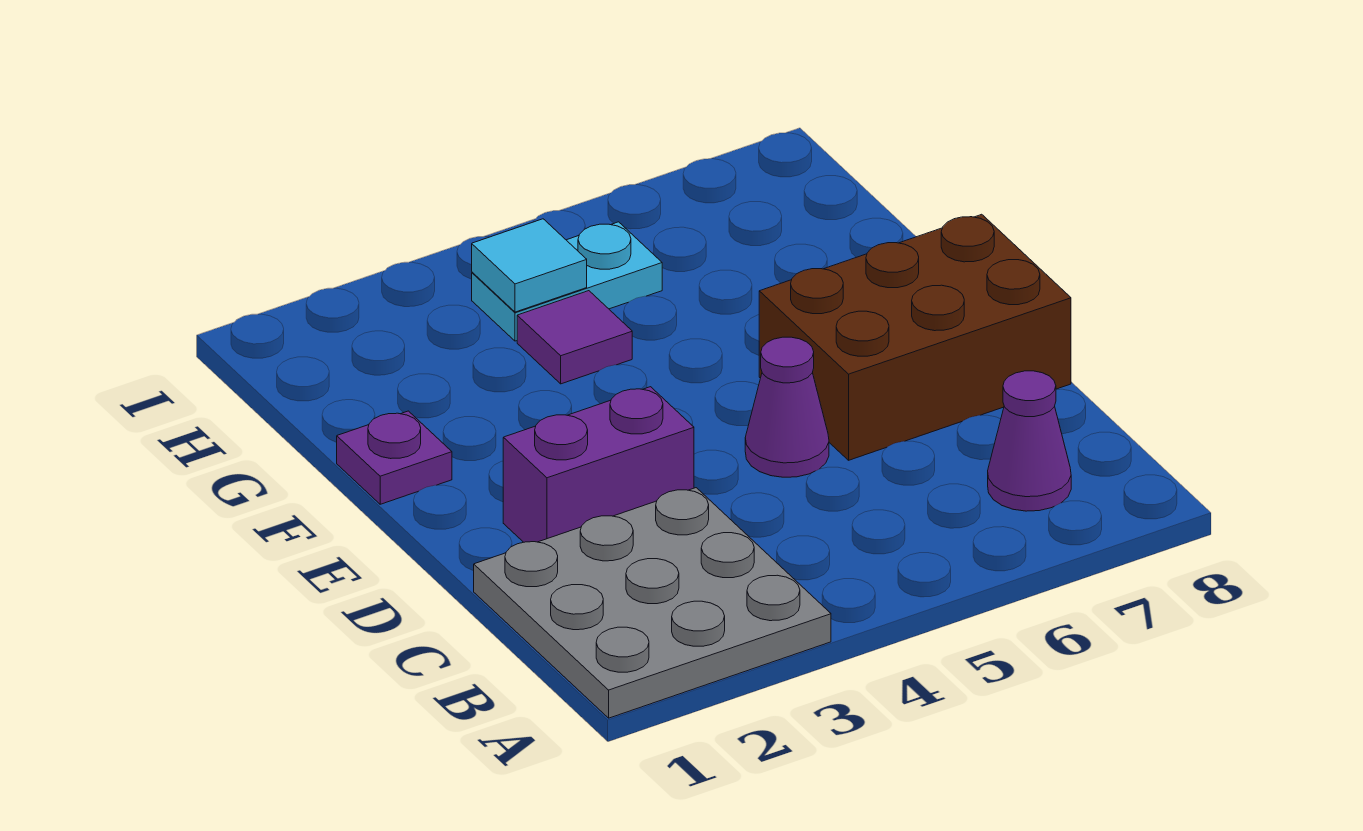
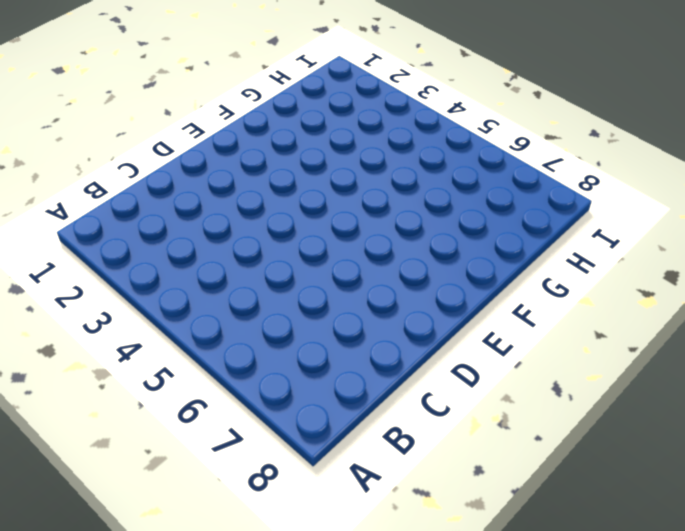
none -> grey plate A1:C3 level 1
none -> purple cone B7 level 1

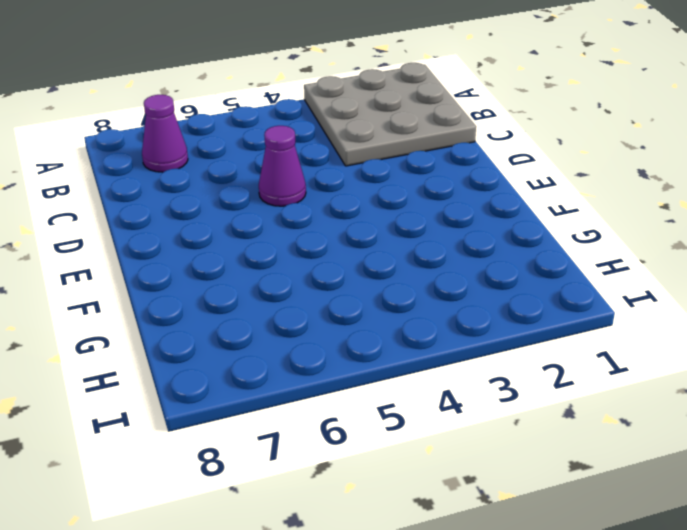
none -> purple brick D2:D3 level 1
none -> brown brick D6:E8 level 1

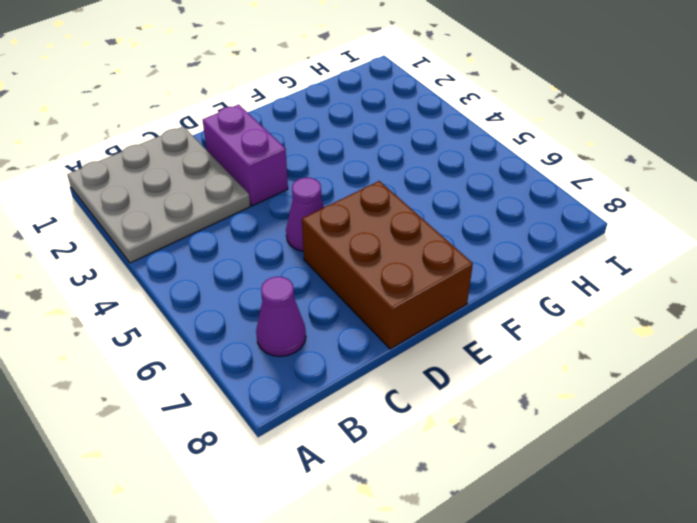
none -> purple plate F1 level 1
none -> purple tile G4 level 1

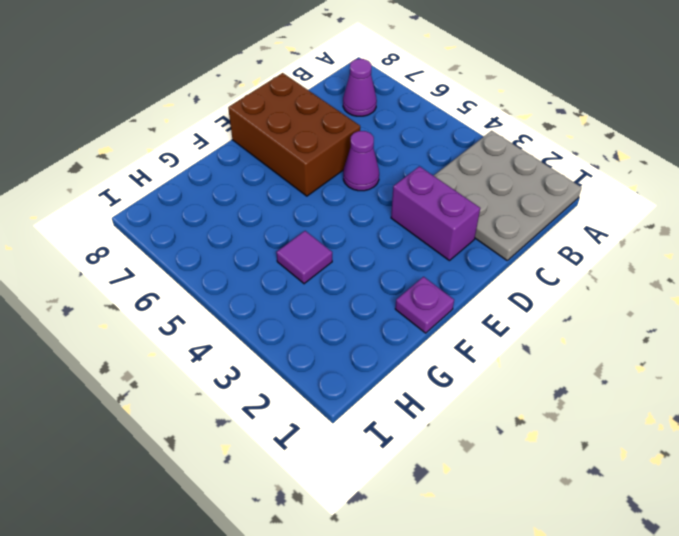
none -> cyan plate H4:H5 level 1
none -> cyan tile H4 level 2

